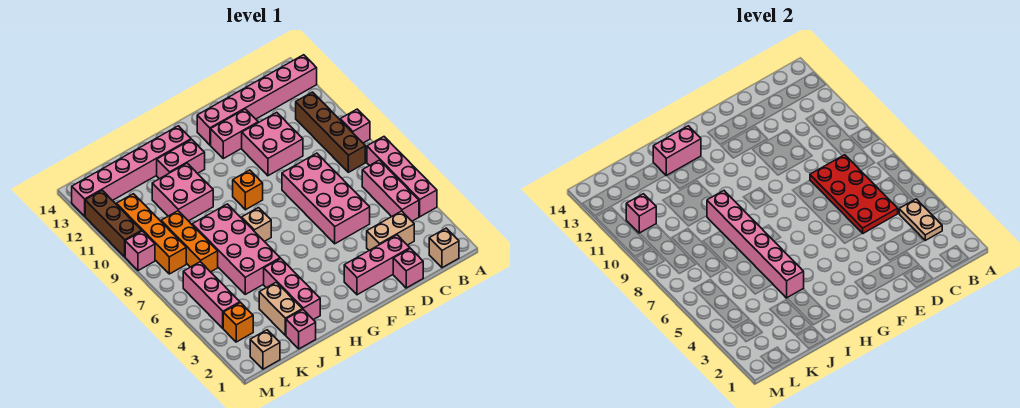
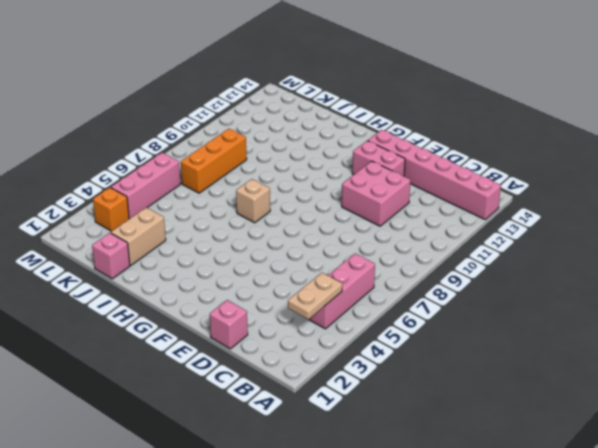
none -> pink brick A4:A7 level 1
none -> pink brick A9 level 1
none -> tan brick B1 level 1
none -> brown brick B8:B11 level 1

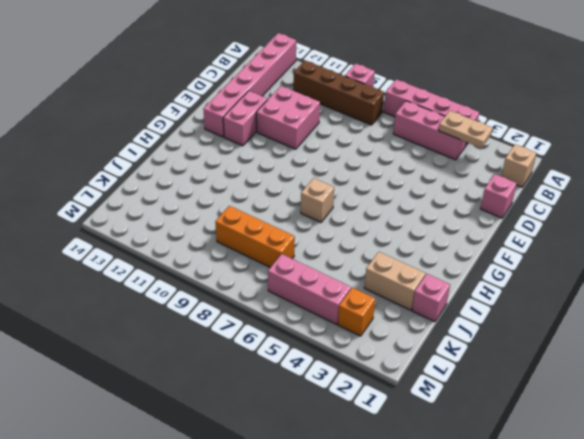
none -> tan brick C3:D3 level 1
none -> pink brick D2:F2 level 1
none -> pink brick D5:E8 level 1
none -> orange brick G9 level 1

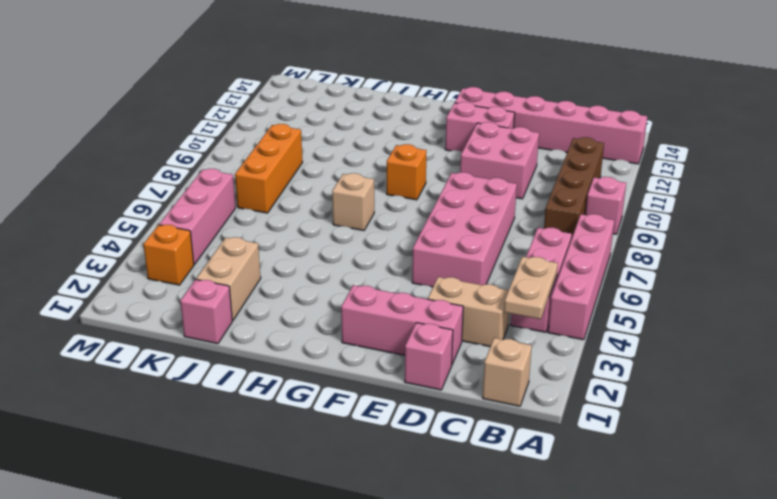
none -> pink brick H12:I12 level 1
none -> pink brick H13:M13 level 1
none -> pink brick I2:I4 level 1
none -> pink brick I5:J8 level 1

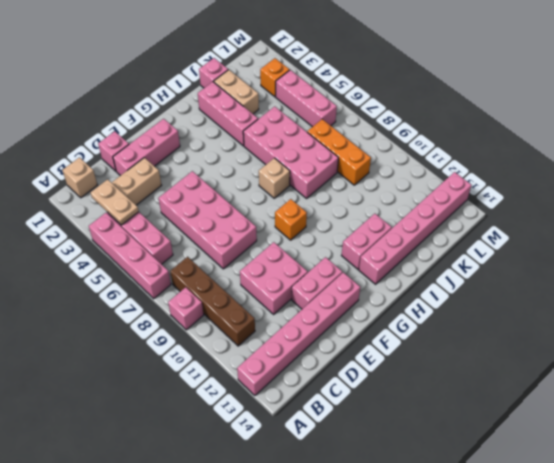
none -> pink brick I10:J11 level 1
none -> tan brick L1 level 1
none -> orange brick L8:L11 level 1
none -> pink brick M9 level 1

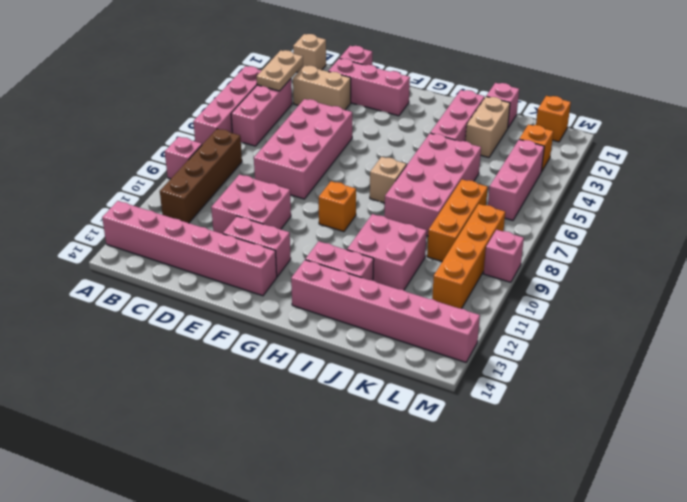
orange brick L1 level 1 -> tan brick L1 level 1
none -> brown brick M10:M12 level 1
none -> red plate C5:D8 level 2
none -> pink brick H13:I13 level 2
none -> pink brick I4:I9 level 2

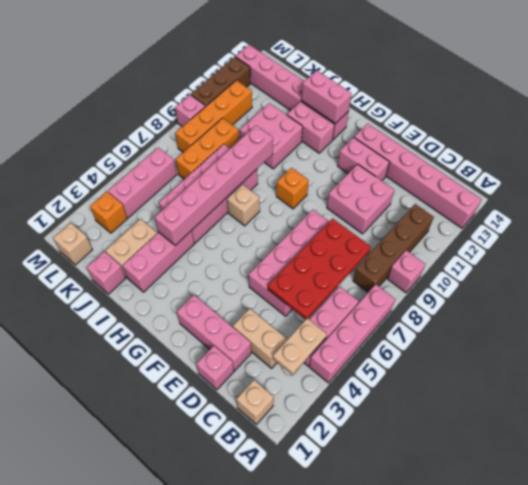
none -> pink brick L11 level 2

